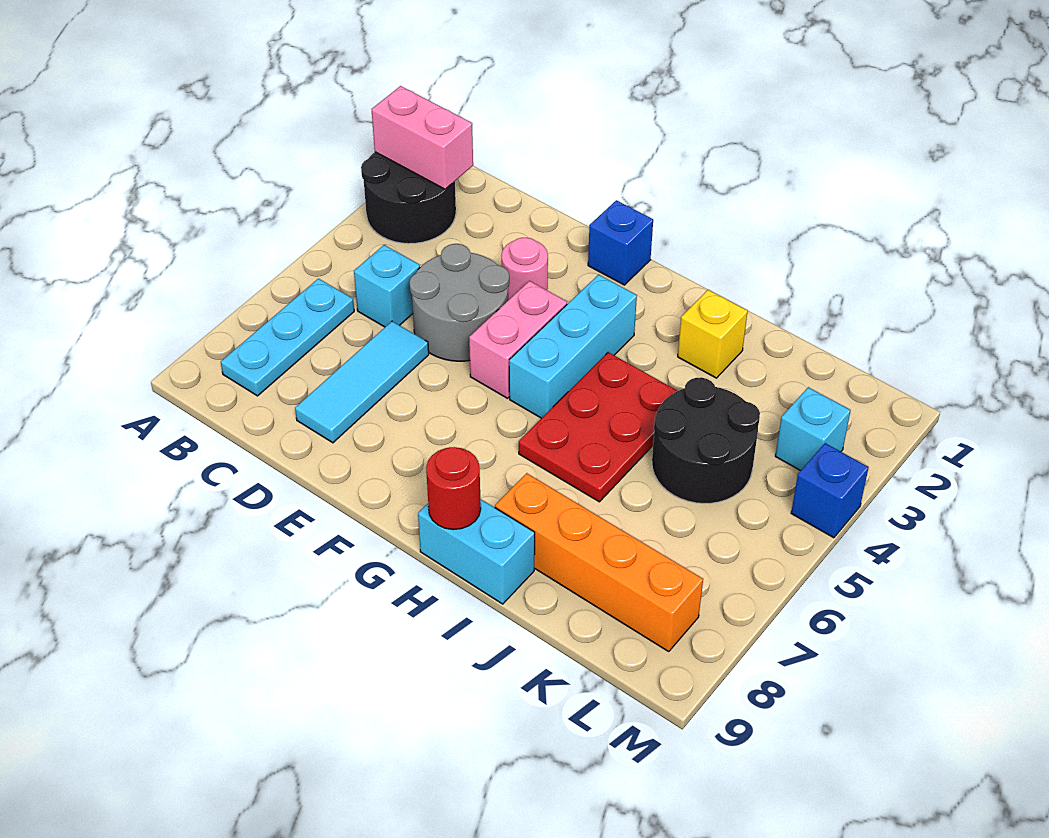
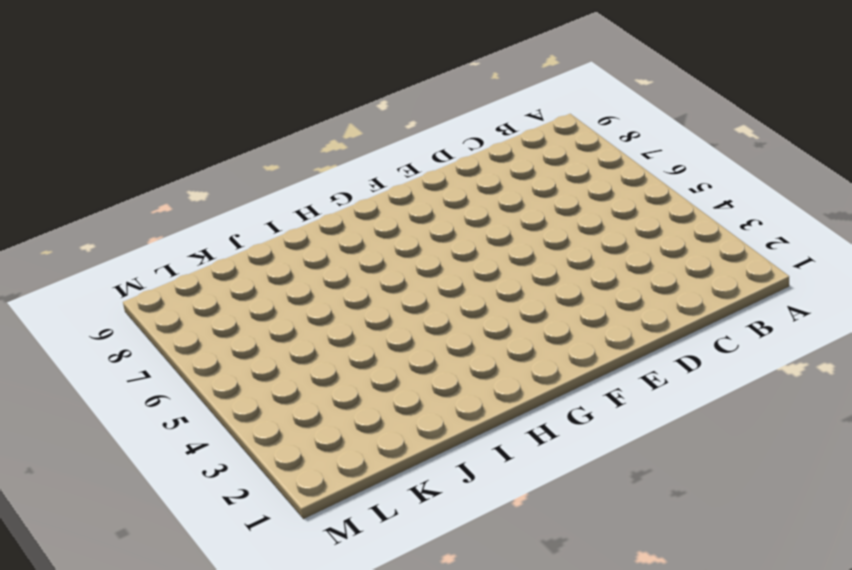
none -> black round brick A2:B3 level 1
none -> cyan plate B6:B8 level 1
none -> cyan brick C5 level 1

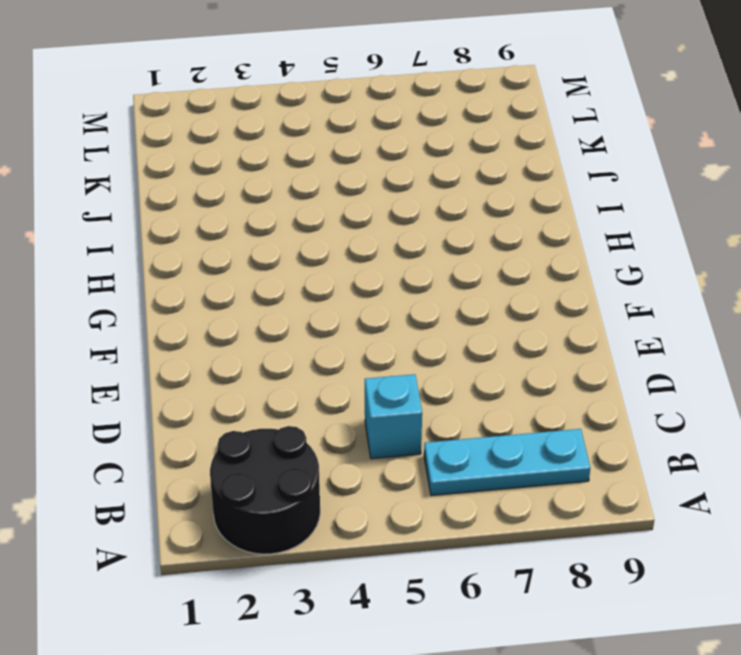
none -> grey round brick D4:E5 level 1
none -> cyan tile D6:D8 level 1
none -> pink round brick E3 level 1

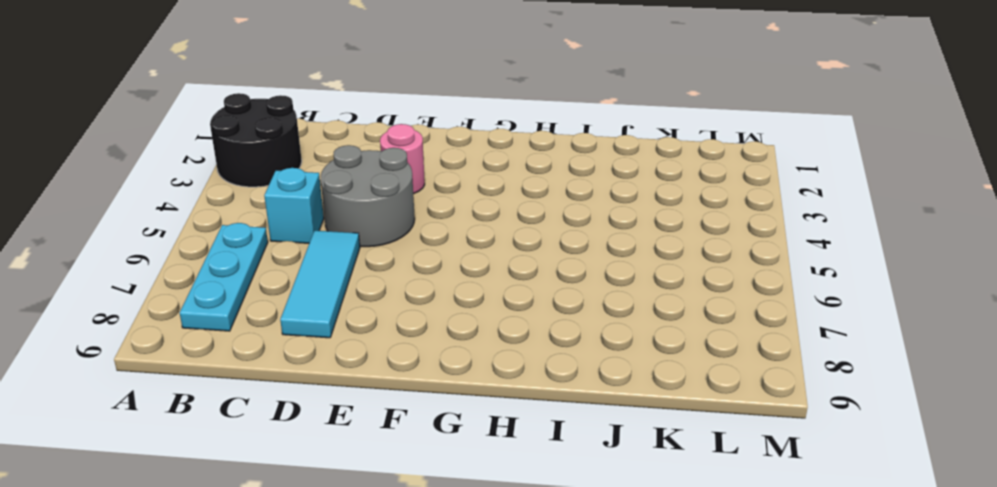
none -> blue brick F1 level 1
none -> pink brick F4:F5 level 1
none -> cyan brick G3:G5 level 1

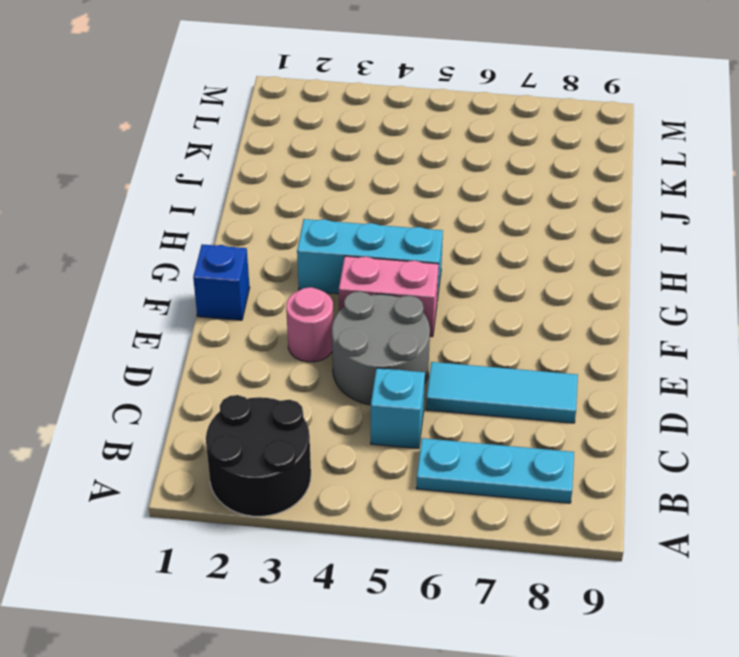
none -> red plate H4:I6 level 1
none -> cyan brick H9:I9 level 1
none -> yellow brick I2 level 1

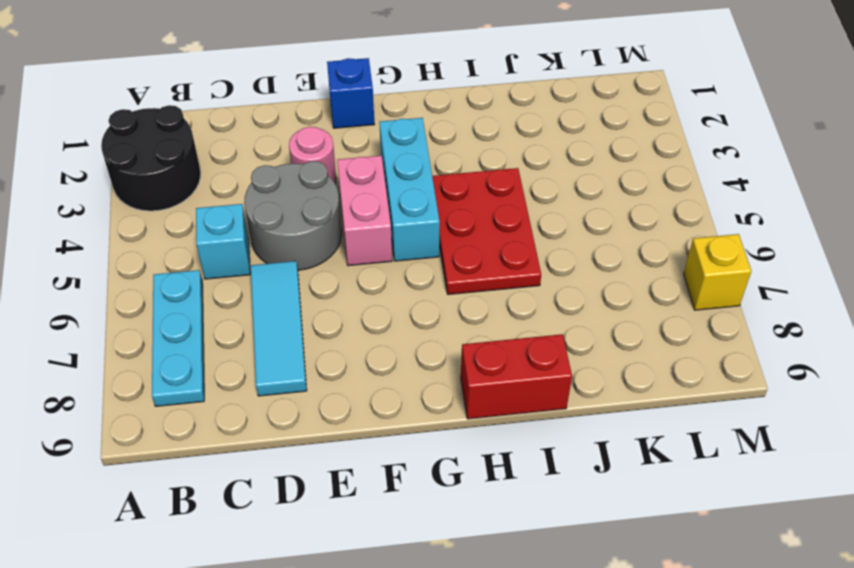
red brick H9:I9 level 1 -> cyan brick H9:I9 level 1
yellow brick M7 level 1 -> yellow brick I2 level 1
none -> orange brick I8:L8 level 1
none -> black round brick J4:K5 level 1
none -> cyan brick L3 level 1

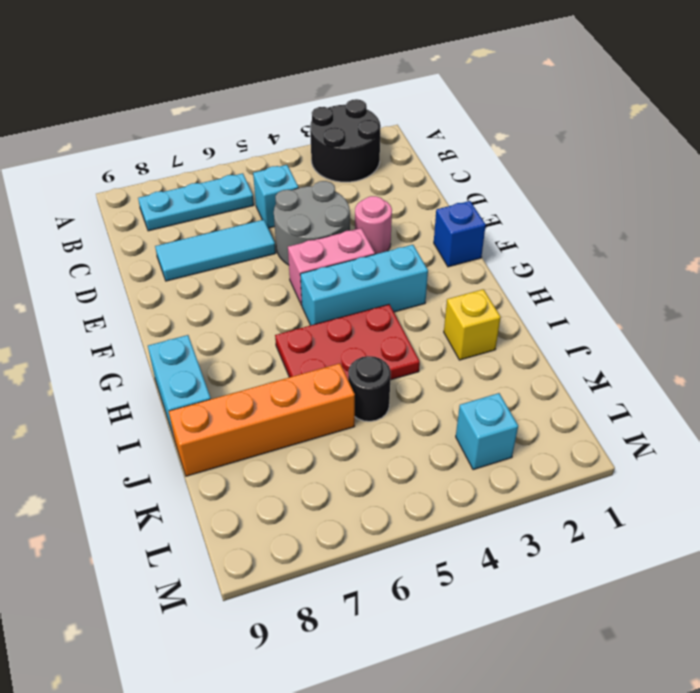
black round brick J5 level 1 -> black round brick J4:K5 level 1
orange brick J6:J9 level 1 -> orange brick I8:L8 level 1
none -> blue brick M4 level 1
none -> pink brick A2:B2 level 2
none -> red round brick H9 level 2

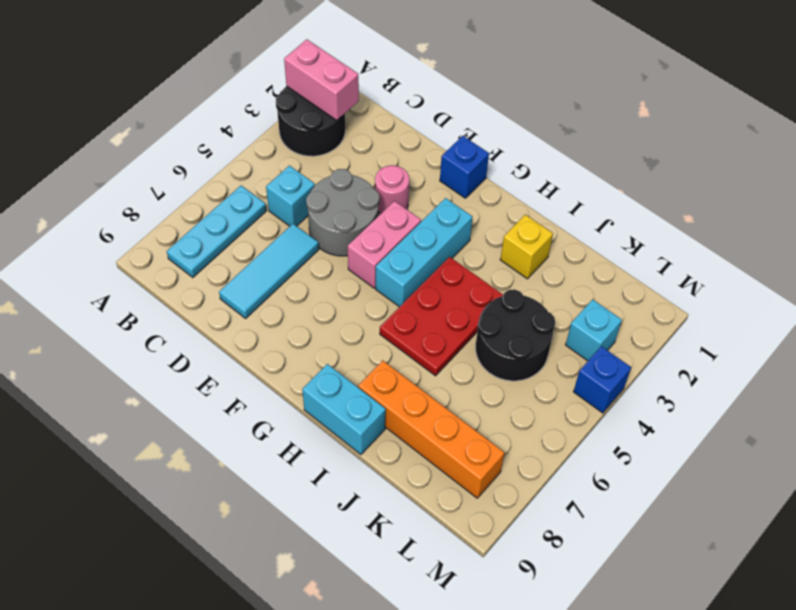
none -> red round brick H9 level 2

